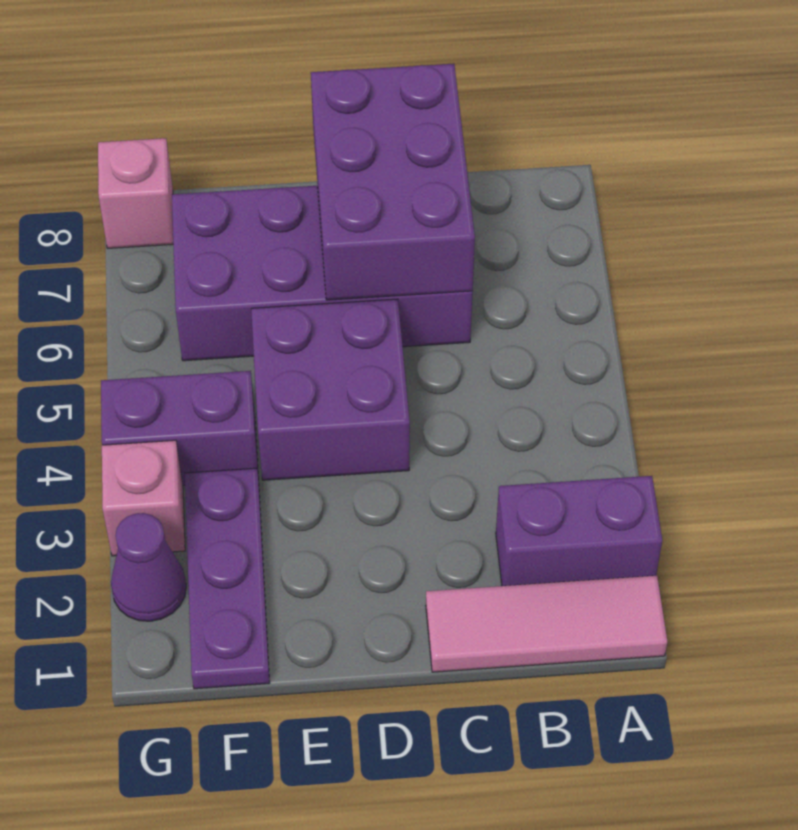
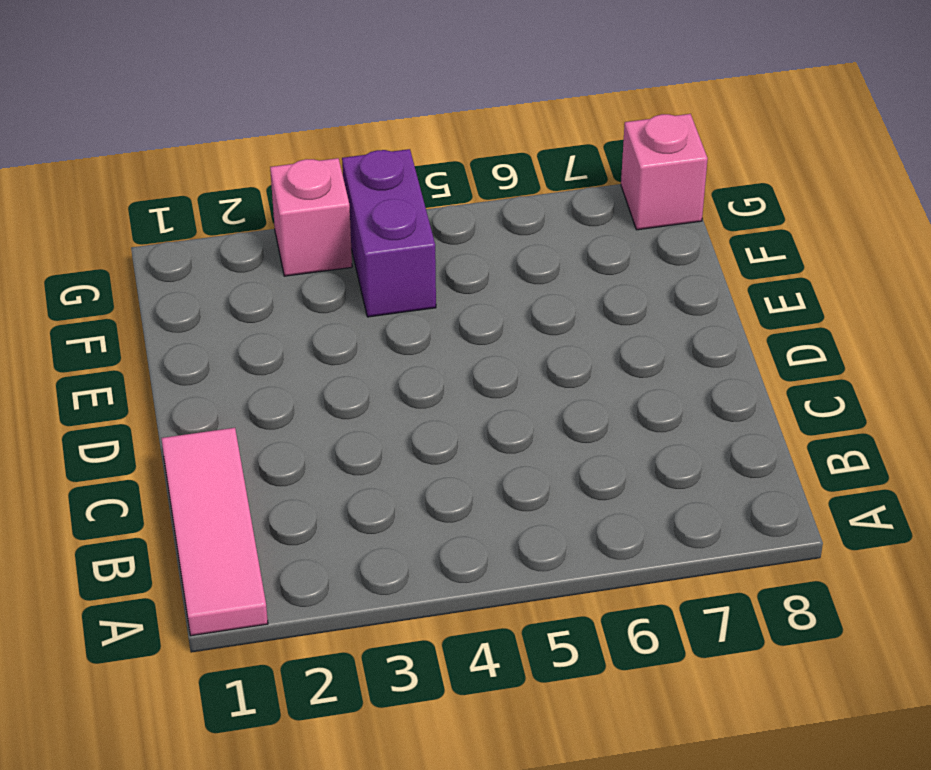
none -> purple brick A2:B2 level 1
none -> purple brick C6:F7 level 1

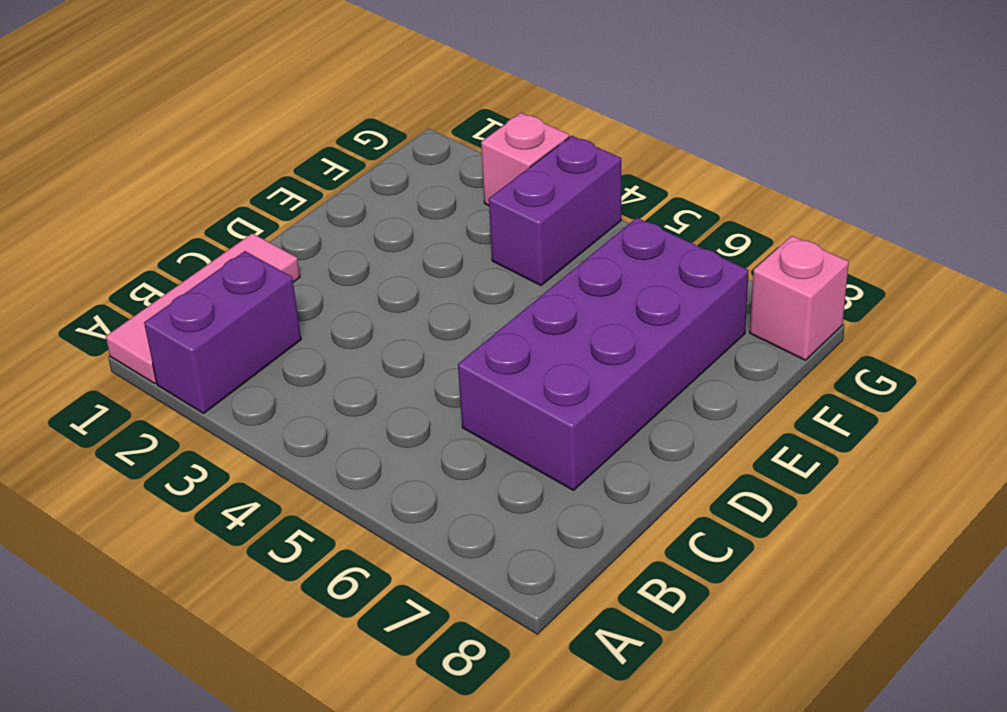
none -> purple brick D4:E5 level 1
none -> purple plate F1:F3 level 1

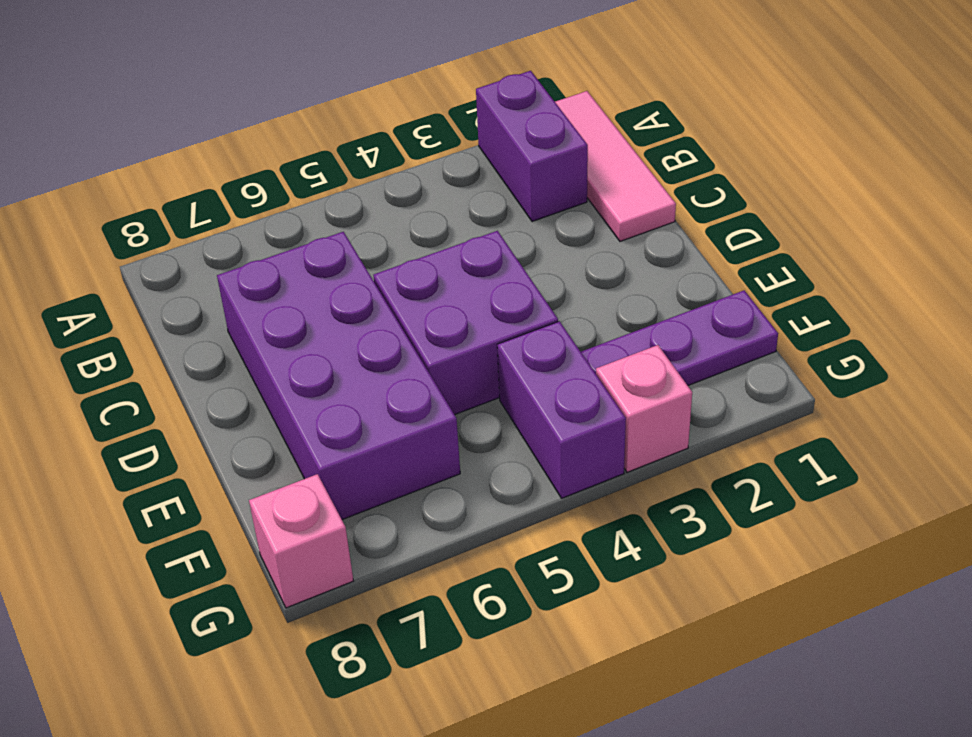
none -> purple cone G2 level 1
none -> purple brick C6:D8 level 2

